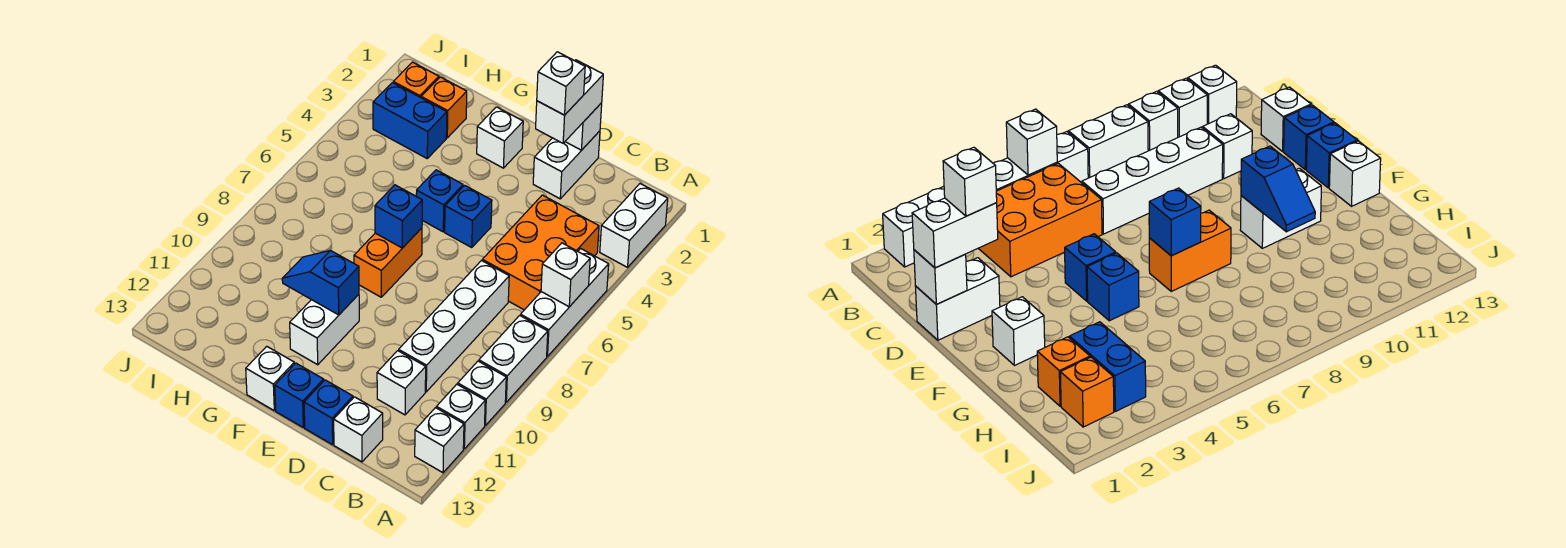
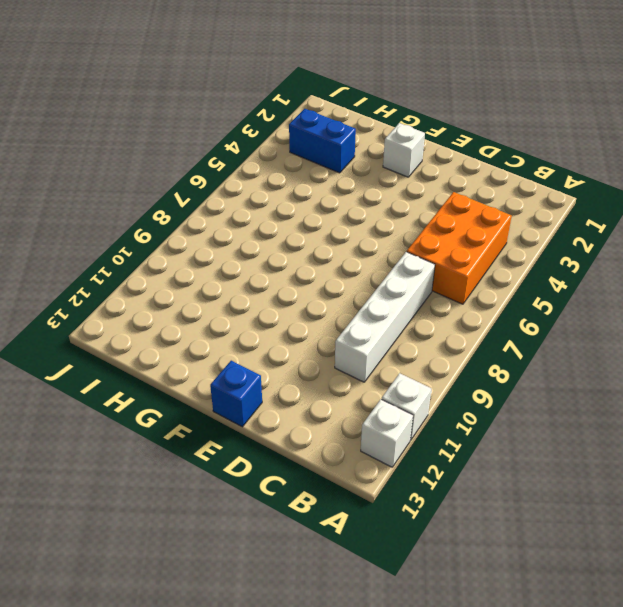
none -> white brick A2:A3 level 1
none -> white brick A5:A7 level 1
none -> white brick A8:A9 level 1

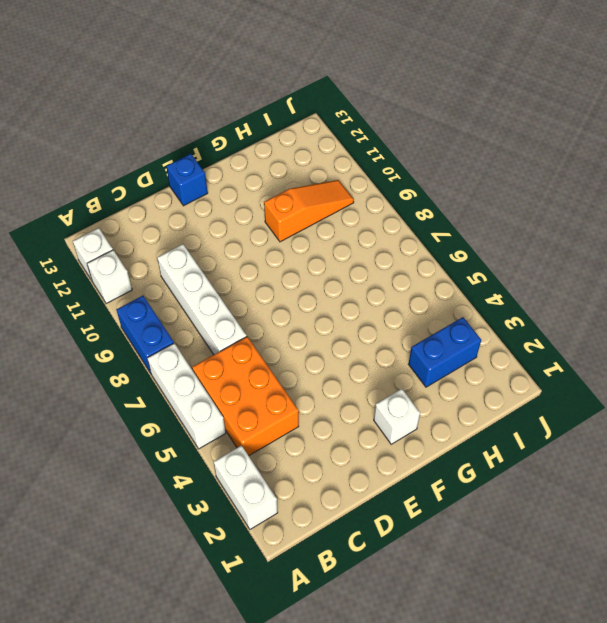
blue brick A8:A9 level 1 -> white brick A8:A9 level 1
orange slope G10:I10 level 1 top G -> none
none -> white brick A10 level 1
none -> white brick C11 level 1
none -> white brick C13 level 1

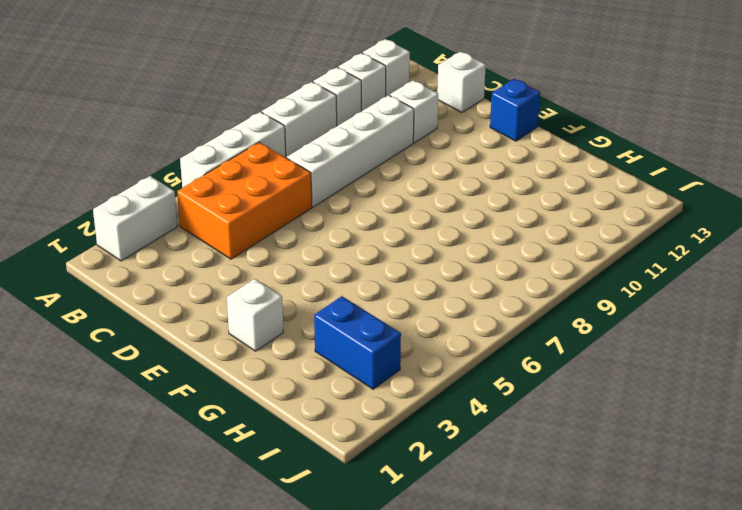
none -> white brick D1:D2 level 1
none -> blue brick D13 level 1
none -> blue brick E5 level 1

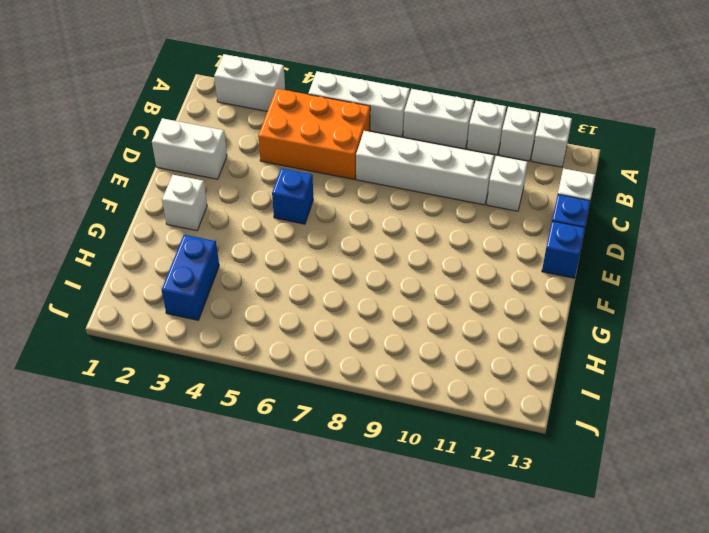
none -> blue brick F5 level 1
none -> orange brick F7:F8 level 1
none -> white brick F10:F11 level 1

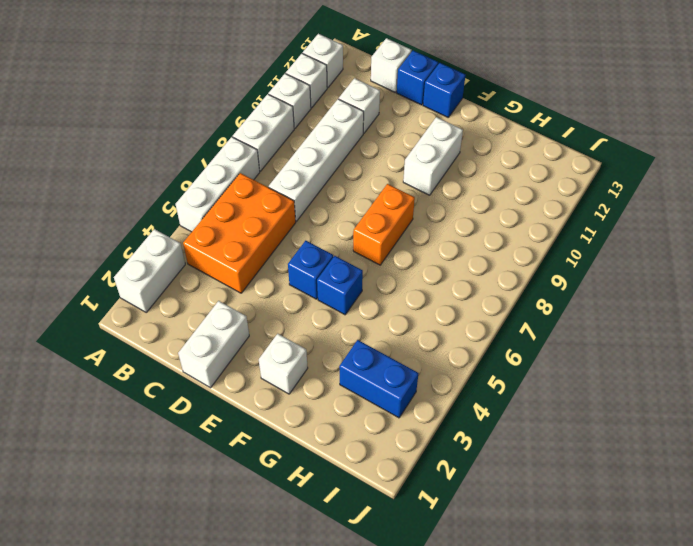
none -> white brick F13 level 1
none -> orange brick H2 level 1
none -> orange brick I2 level 1

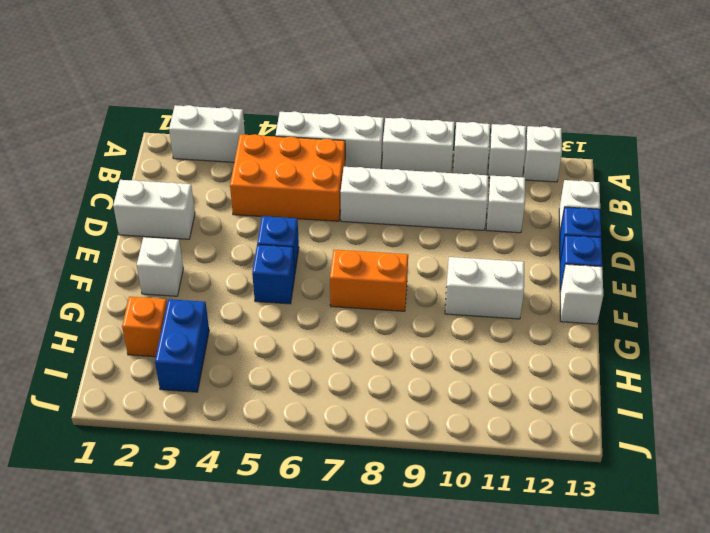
none -> orange brick I2 level 1
none -> white brick A6 level 2
none -> white brick D1 level 2

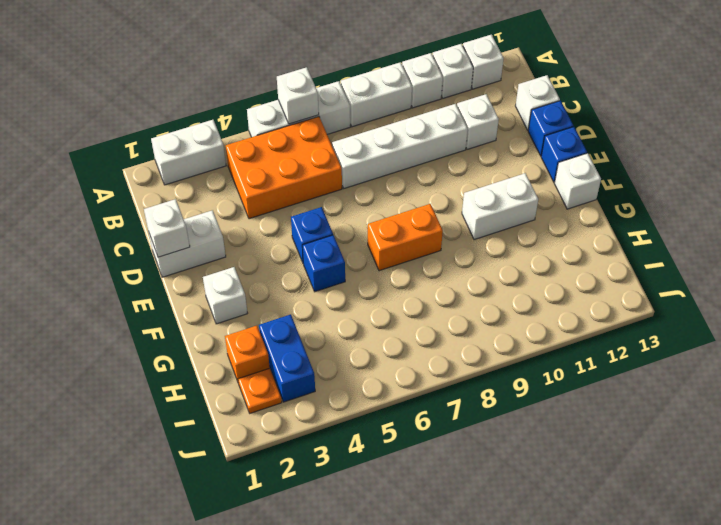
orange plate I2 level 1 -> orange brick I2 level 1
none -> blue brick F7 level 2
none -> blue slope F10:G10 level 2 top F
none -> white brick D1:D2 level 3

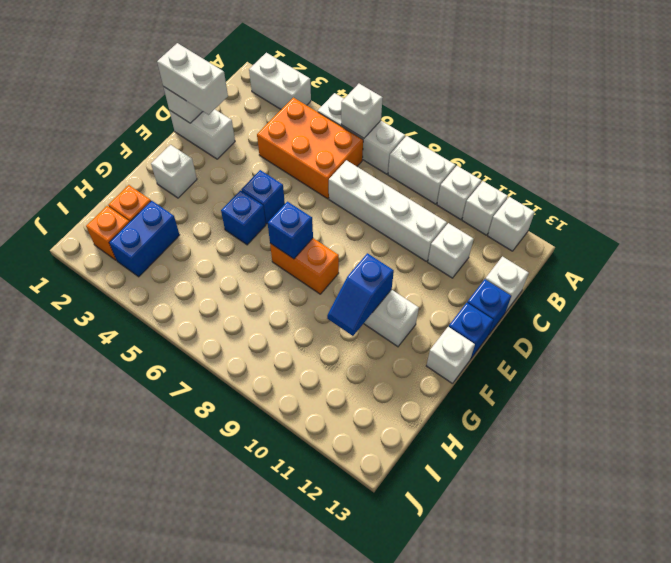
none -> white brick D2 level 4

